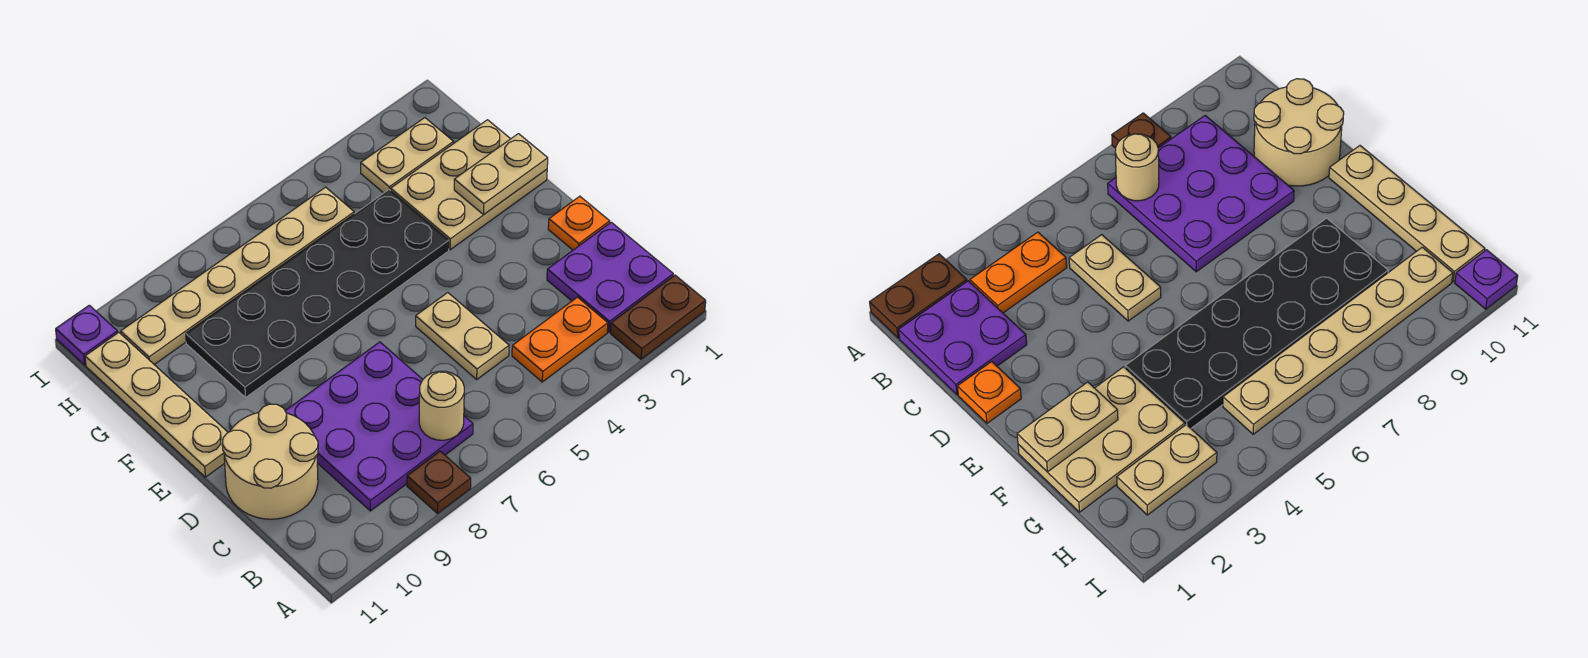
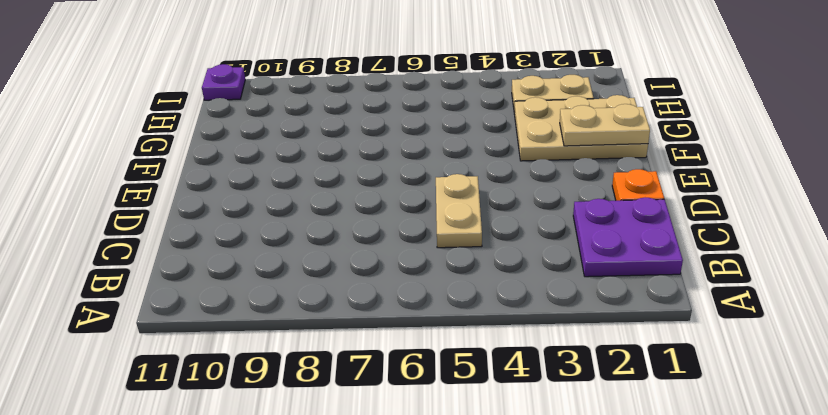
none -> brown plate A1:A2 level 1
none -> brown plate A8 level 1
none -> orange plate B3:B4 level 1

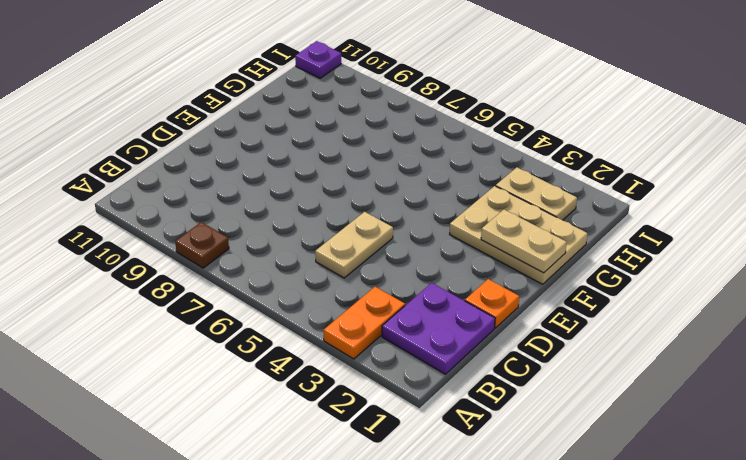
orange plate A3:B3 level 1 -> orange plate B3:B4 level 1
none -> brown plate A1:A2 level 1
none -> purple plate B7:D9 level 1
none -> tan round brick C10:D11 level 1

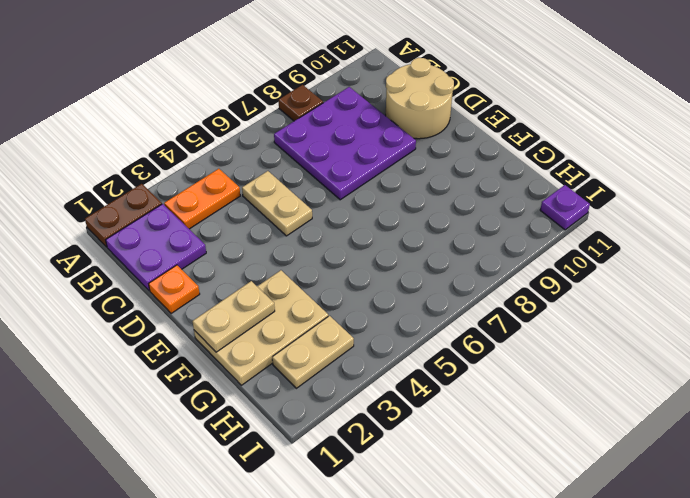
none -> tan plate E11:H11 level 1
none -> black plate F4:G9 level 1
none -> tan plate H5:H10 level 1

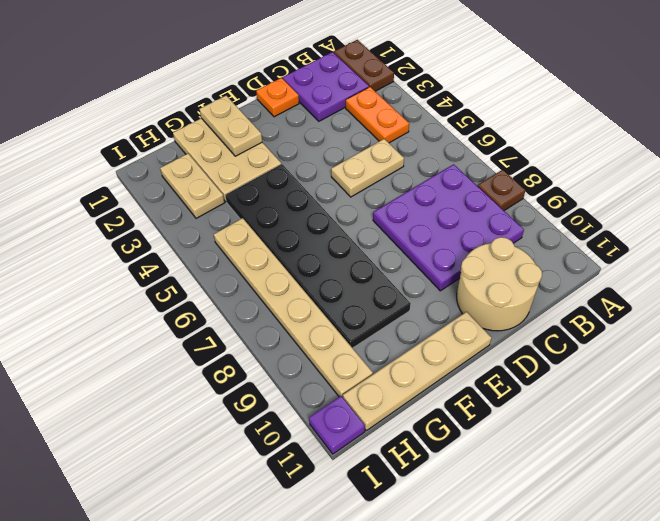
none -> tan round brick B7 level 2

